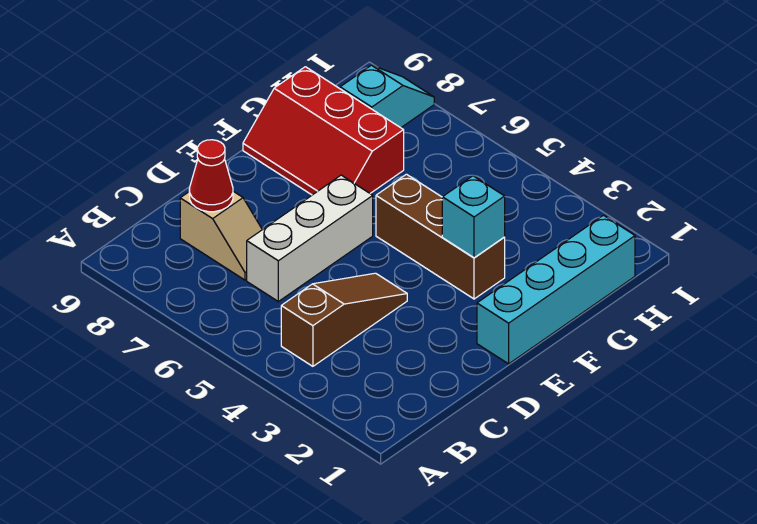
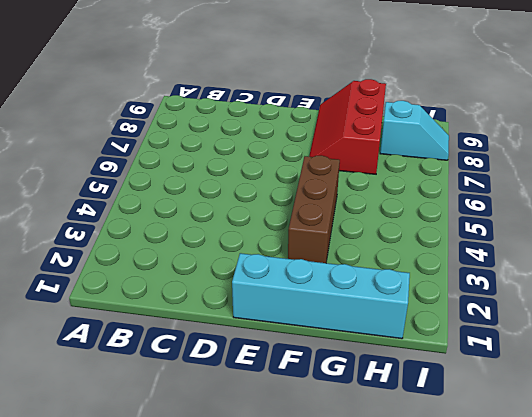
none -> brown slope B4:D4 level 1 top B
none -> white brick C6:E6 level 1

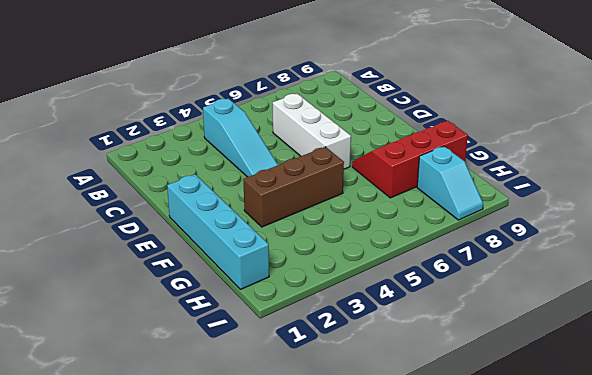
cyan slope B4:D4 level 1 top B -> brown slope B4:D4 level 1 top B
none -> tan slope C7:C8 level 1 top 8
none -> red cone C8 level 2

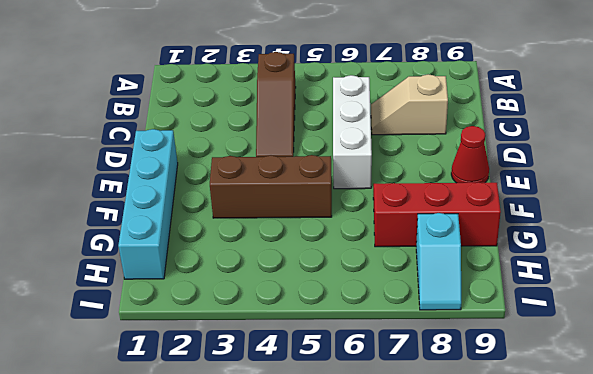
red cone E9 level 1 -> red cone C8 level 2
none -> cyan brick F3 level 2

